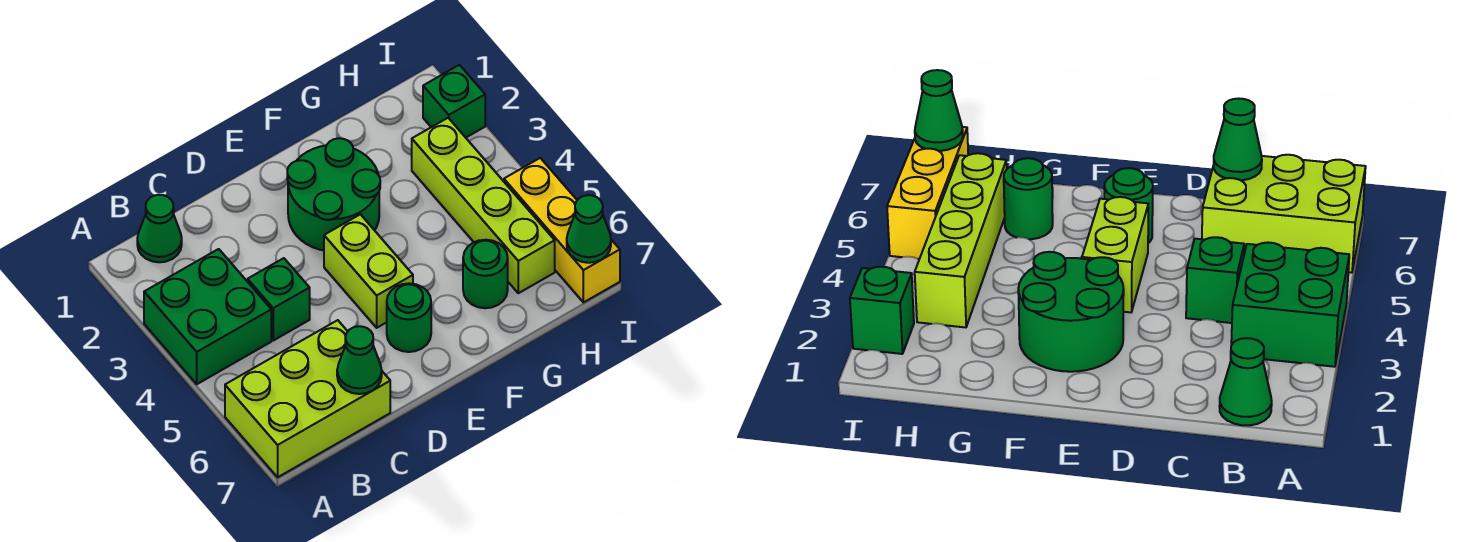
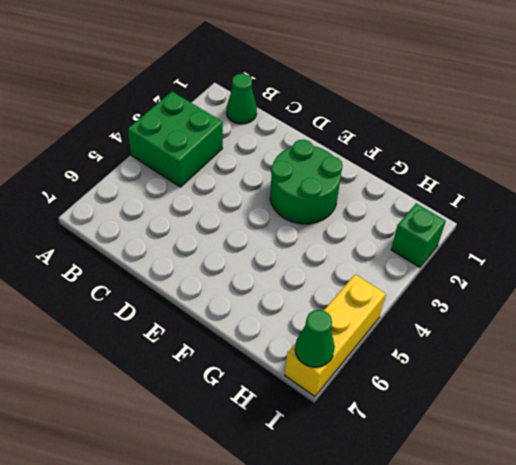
none -> lime brick A6:C7 level 1
none -> green brick C4 level 1
none -> lime brick E4:E5 level 1

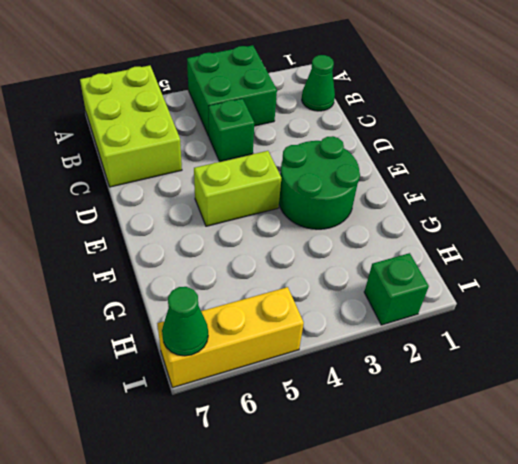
none -> green round brick E6 level 1
none -> green round brick G6 level 1
none -> lime brick H3:H6 level 1

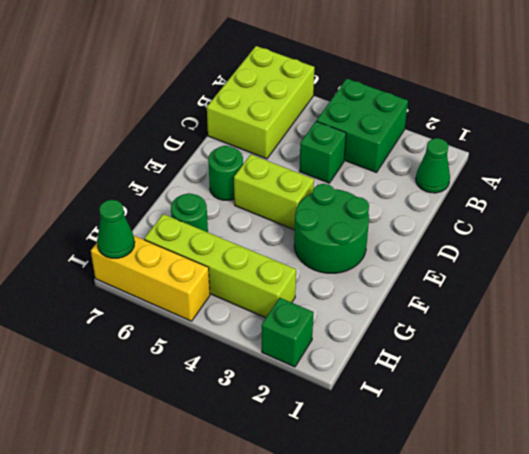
none -> green cone C7 level 2

